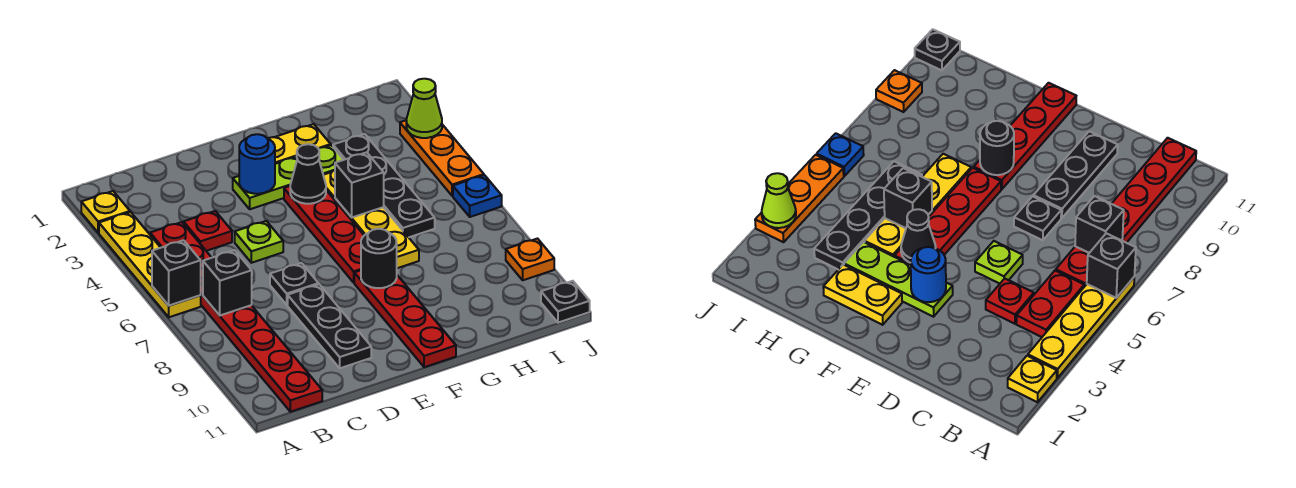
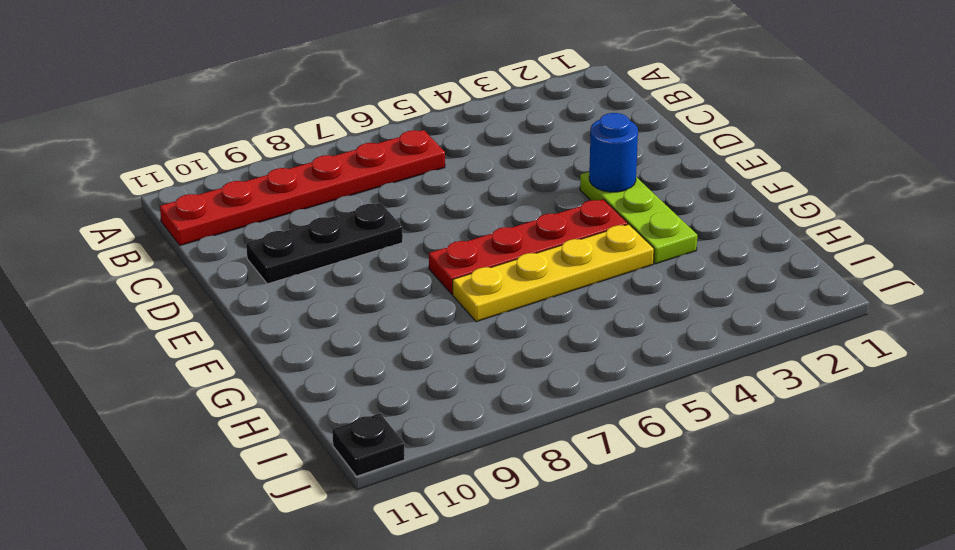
none -> yellow plate A2 level 1
none -> yellow plate A3:A6 level 1
none -> red plate B4:B5 level 1

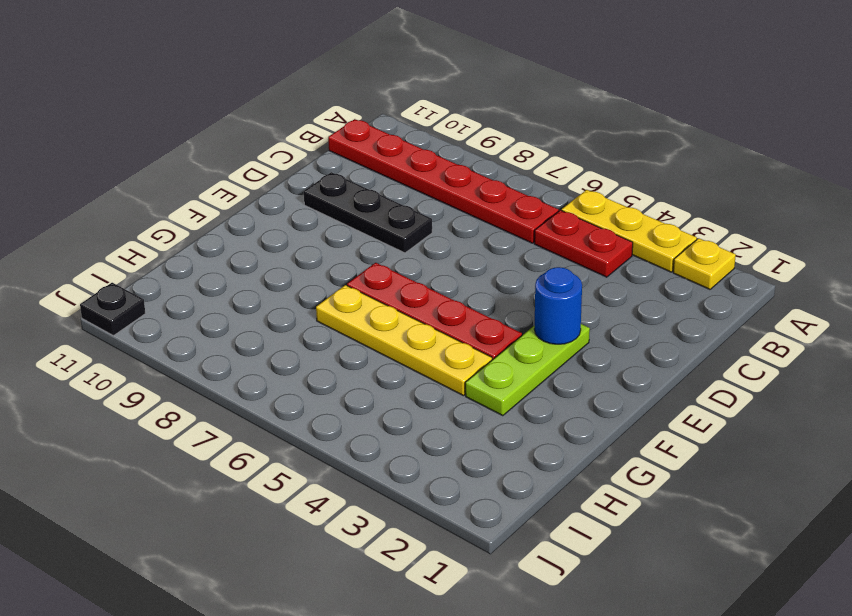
yellow plate A3:A5 level 1 -> yellow plate A3:A6 level 1
none -> red plate C4 level 1
none -> lime plate D5 level 1
none -> black plate D7 level 1

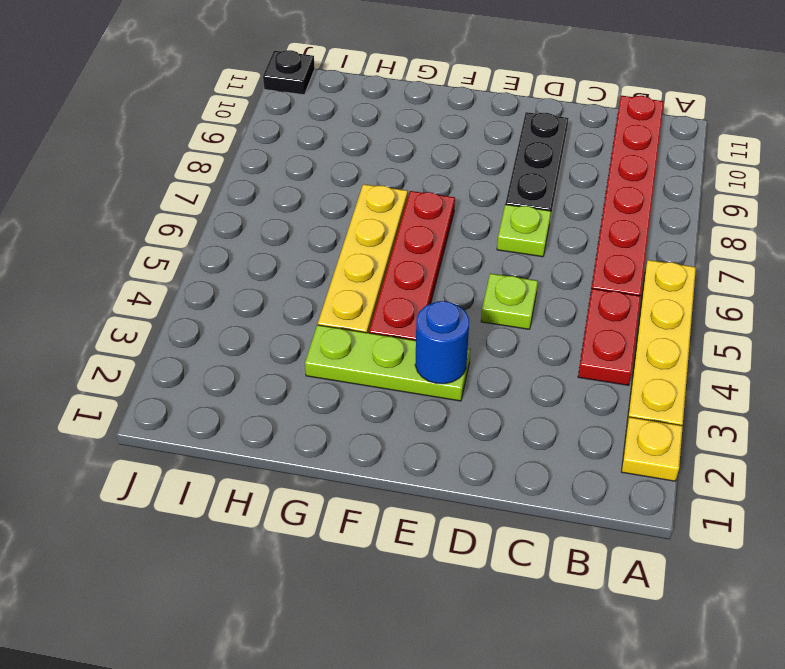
lime plate D7 level 1 -> black plate D7 level 1
none -> red plate C4 level 1
none -> yellow plate F2:G2 level 1
none -> red plate F8:F11 level 1

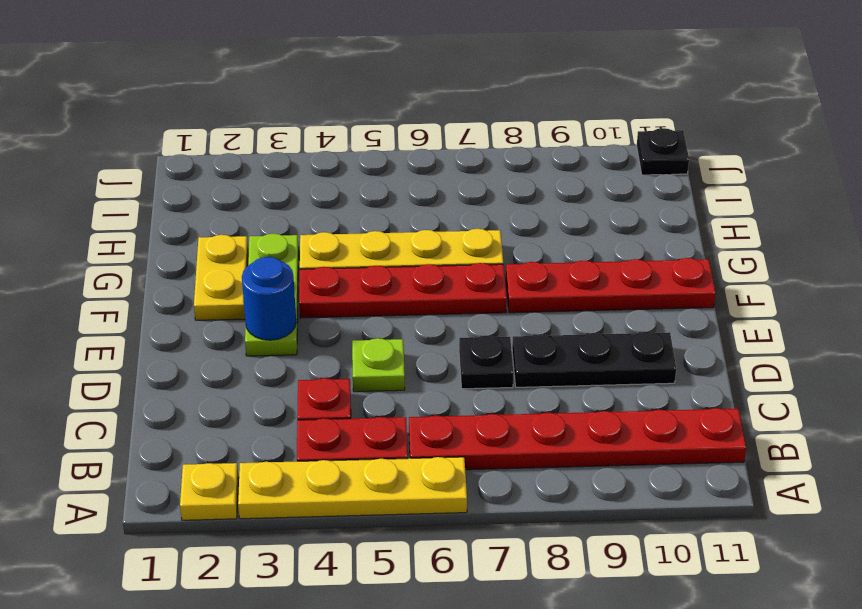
none -> black plate H3:H6 level 1
none -> orange plate J3:J5 level 1
none -> blue plate J6 level 1

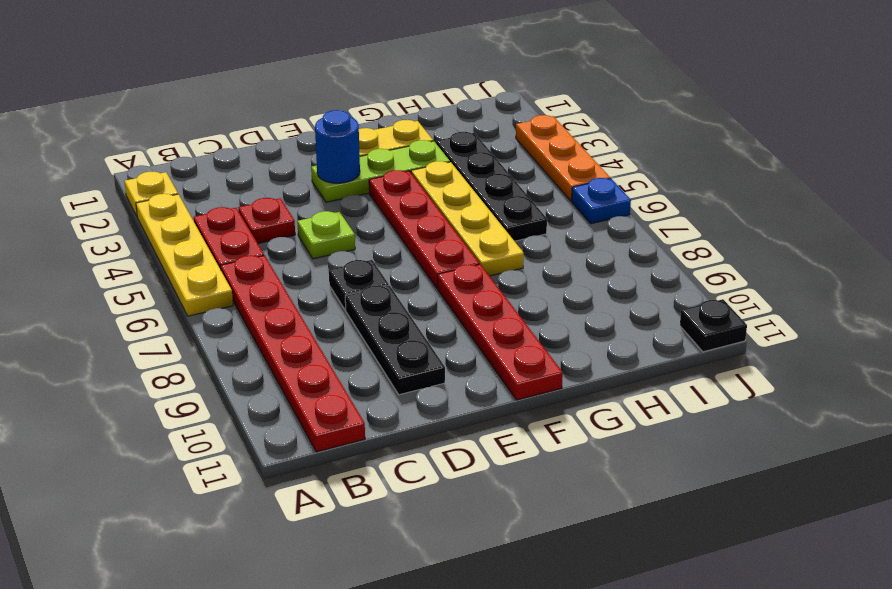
none -> orange plate J9 level 1
none -> black brick A6 level 2
none -> black brick B7 level 2

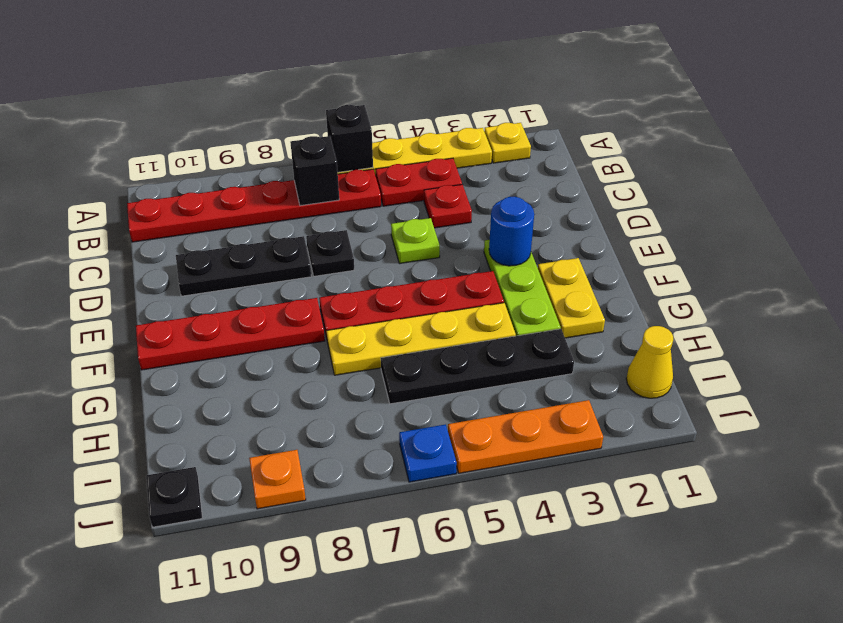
yellow cone I1 level 1 -> none
none -> black cone F4 level 2
none -> black round brick F8 level 2
none -> black brick G5 level 2

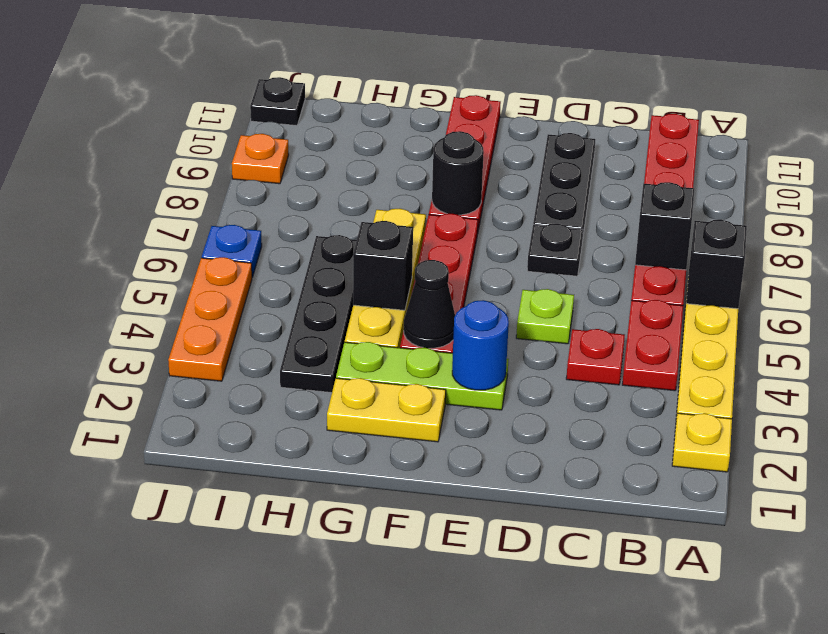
none -> lime cone J3 level 2

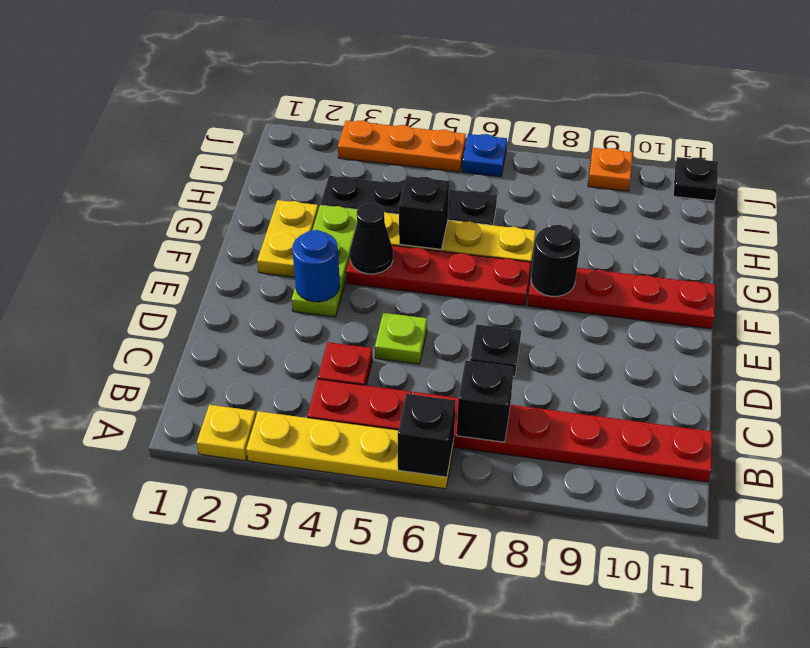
none -> black plate D8:D10 level 1
none -> lime cone J3 level 2

